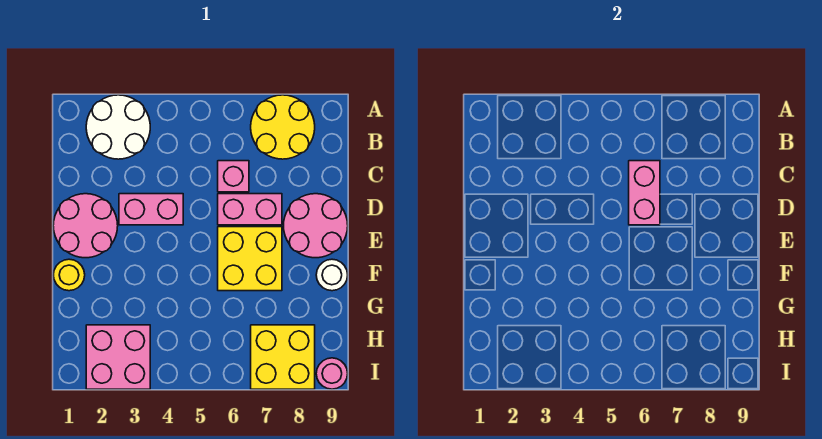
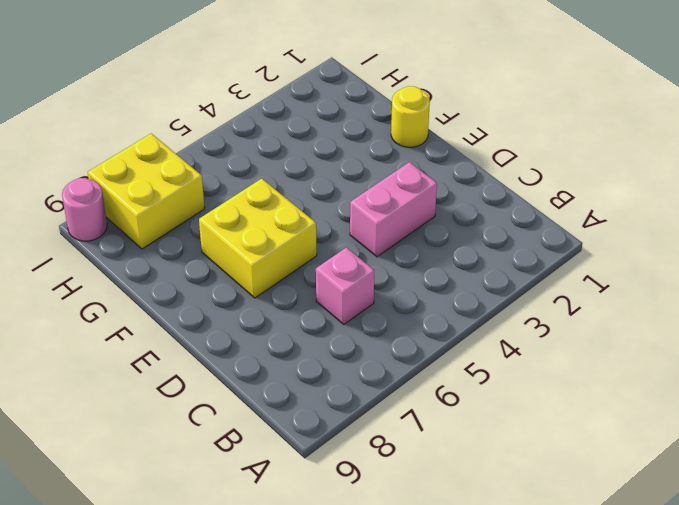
none -> white round brick A2:B3 level 1
none -> yellow round brick A7:B8 level 1
none -> pink round brick D1:E2 level 1

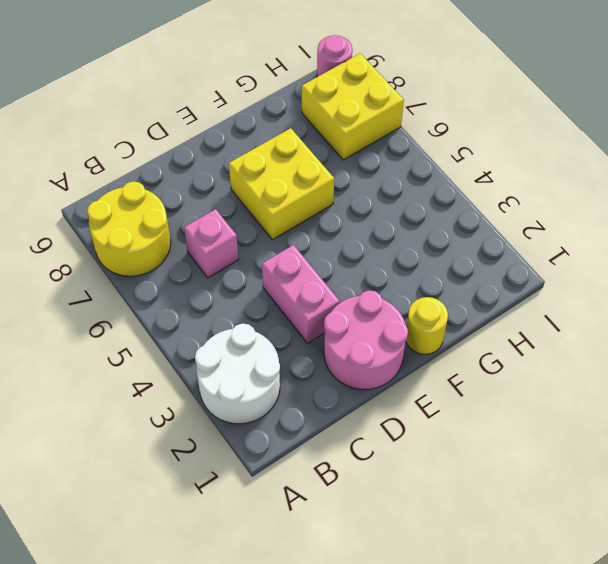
none -> pink brick D6:D7 level 1
none -> pink round brick D8:E9 level 1
none -> white round brick F9 level 1

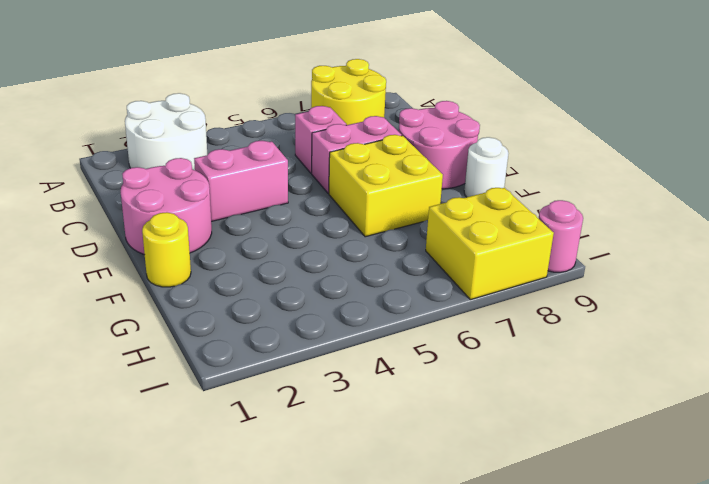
none -> pink brick H2:I3 level 1
none -> pink brick C6:D6 level 2

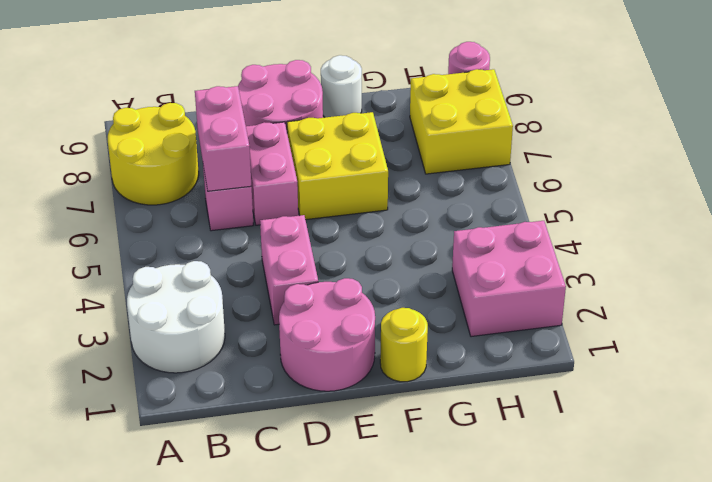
pink brick C6:C7 level 2 -> pink brick C6:D6 level 2

